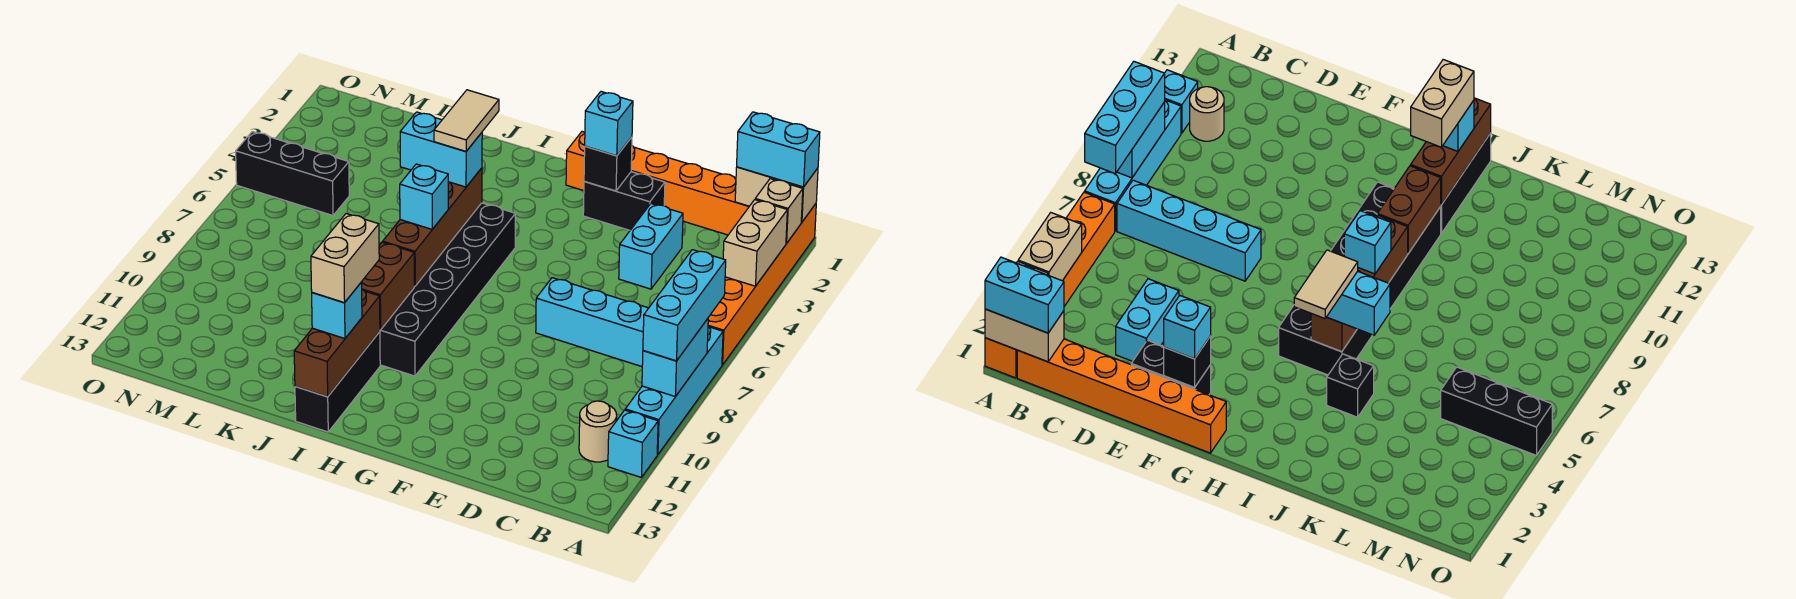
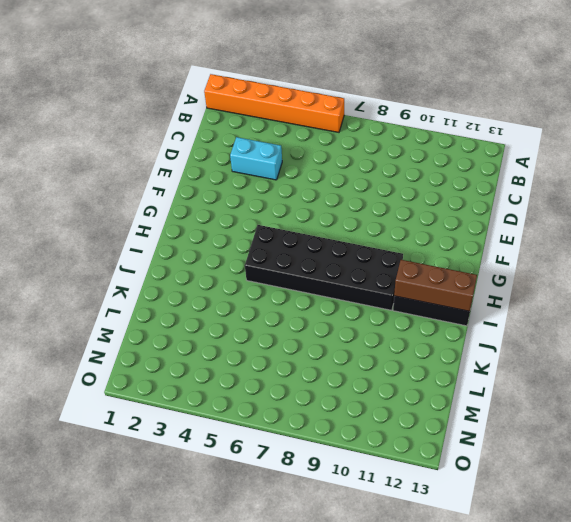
none -> cyan brick A7:A10 level 1
none -> cyan brick A11 level 1
none -> orange brick B1:G1 level 1

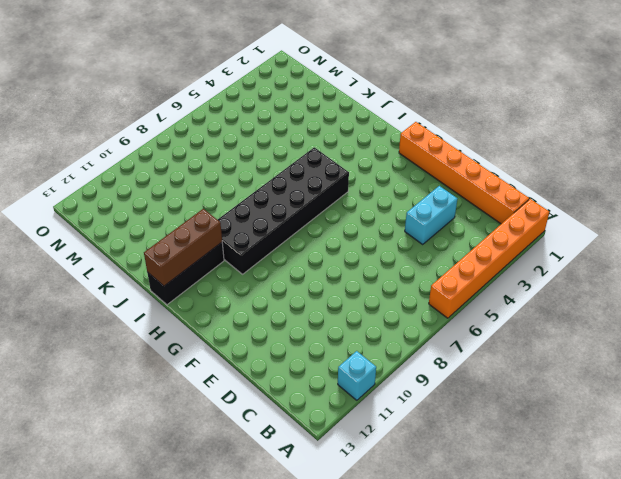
none -> cyan brick A7:A10 level 1
none -> cyan brick B7:E7 level 1
none -> tan round brick B11 level 1

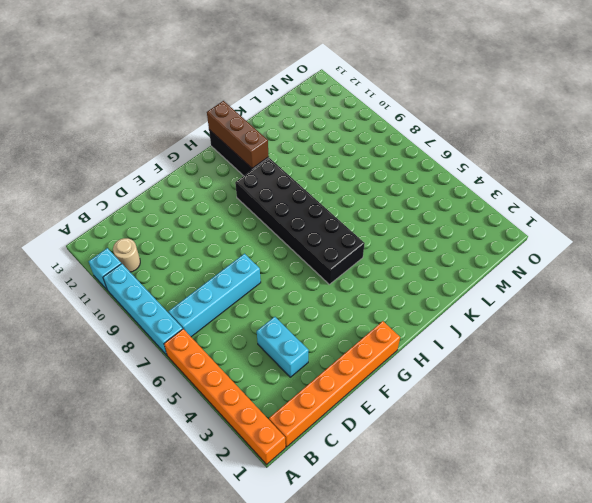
none -> black brick E2:F2 level 1
none -> black brick J4 level 1
none -> black brick M5:O5 level 1

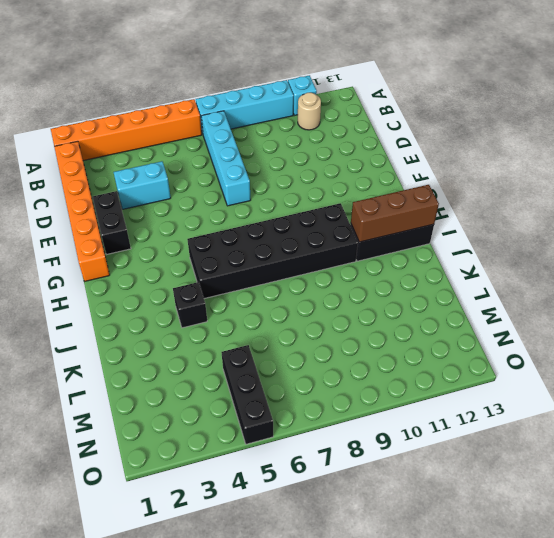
none -> tan brick A1:B1 level 2
none -> tan brick A2 level 2
none -> tan brick A3:A4 level 2

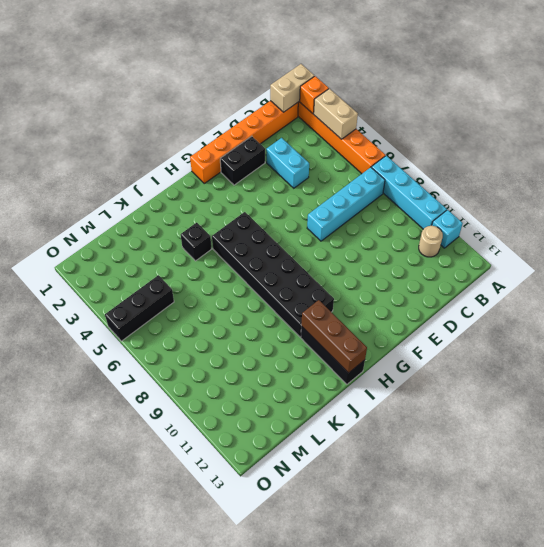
orange brick A2 level 2 -> tan brick A2 level 2
none -> cyan brick A8:A9 level 2
none -> black brick F2 level 2
none -> brown brick I5:I8 level 2

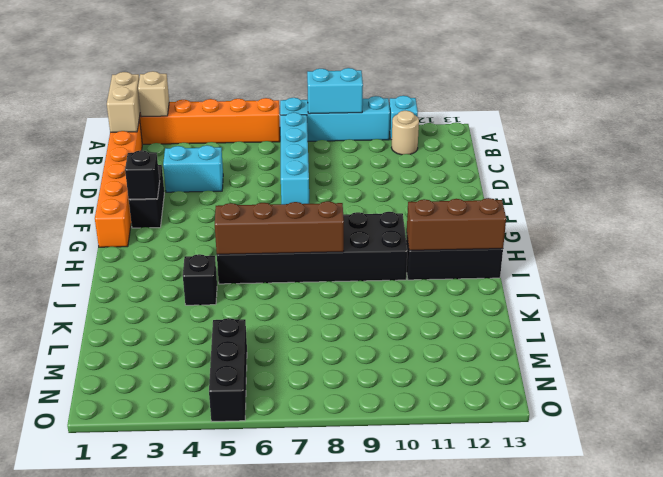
none -> tan brick A3:A4 level 2
none -> brown brick I9:I10 level 2
none -> cyan brick A1:B1 level 3

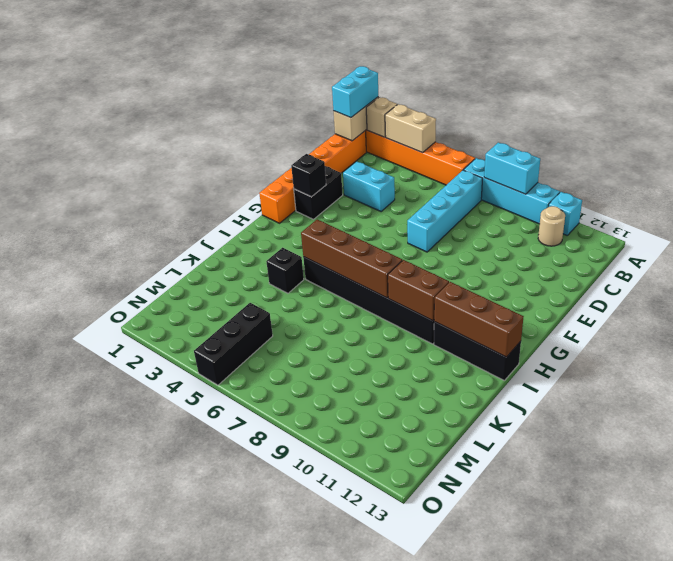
none -> cyan brick A7:A9 level 3
none -> cyan brick F2 level 3
none -> cyan brick I5:J5 level 3

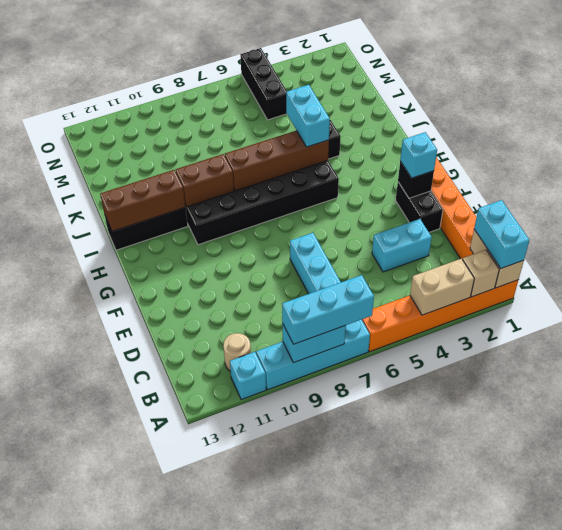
none -> cyan brick I7 level 3
none -> cyan brick I12 level 3
none -> tan tile I4:I5 level 4

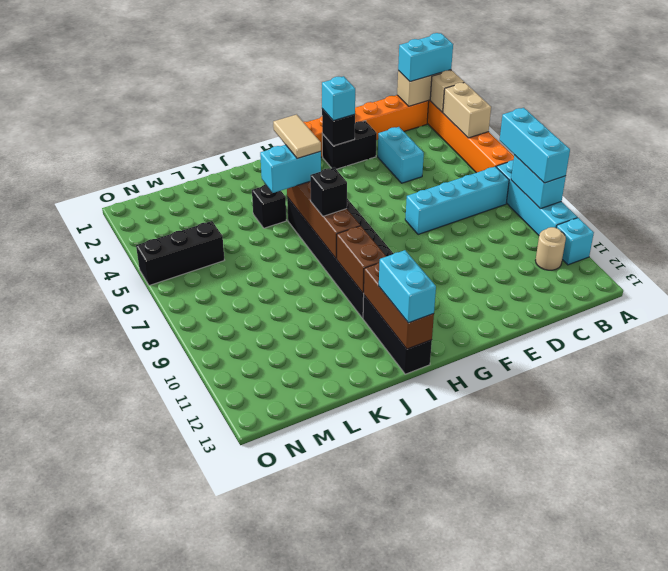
black brick I7 level 3 -> cyan brick I7 level 3
cyan brick I12:I13 level 3 -> cyan brick I12 level 3
none -> tan brick I11:I12 level 4

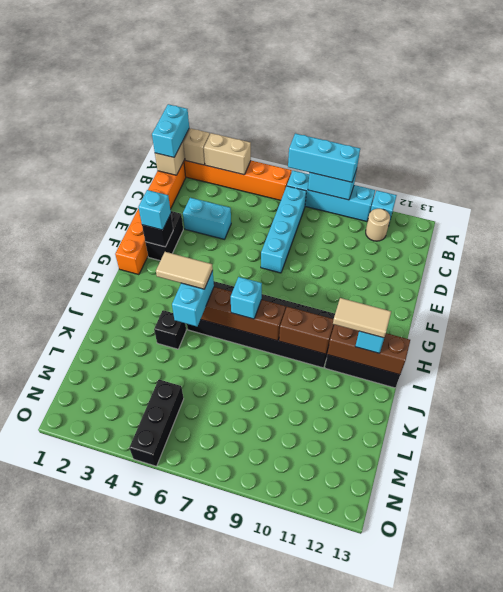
tan tile I11:I12 level 4 -> tan brick I11:I12 level 4

